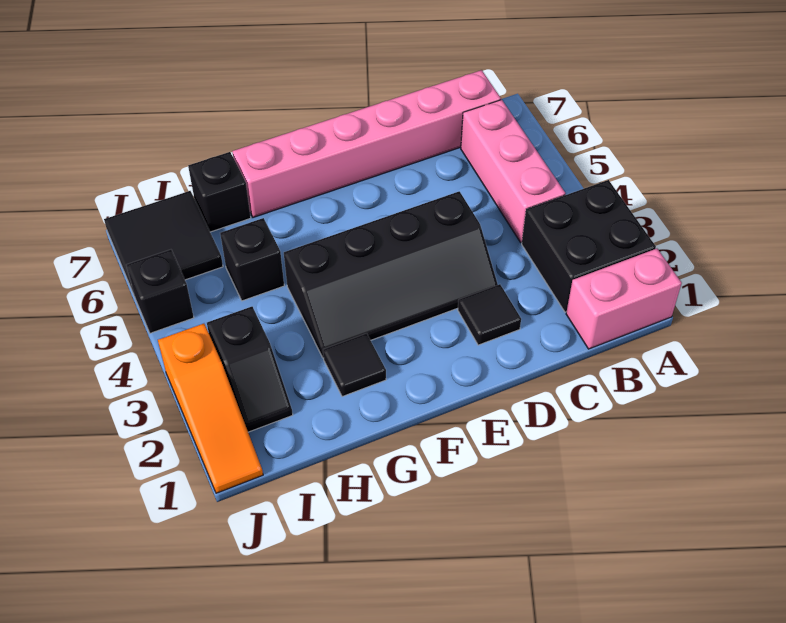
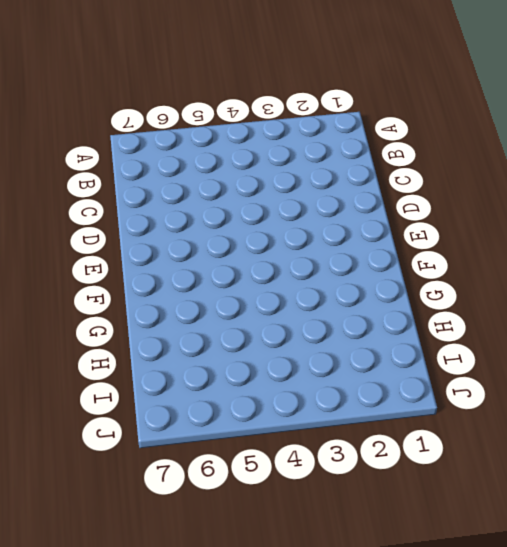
none -> pink brick A1:B1 level 1
none -> black brick A2:B3 level 1
none -> pink brick B4:B6 level 1

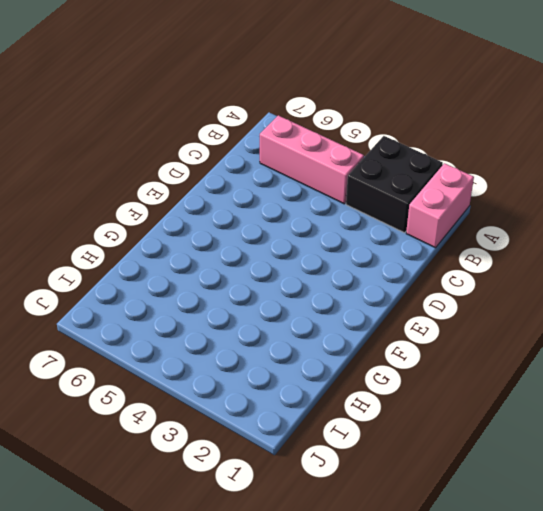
none -> pink brick B7:G7 level 1
none -> black tile D2 level 1
none -> black slope D3:G4 level 1 top 4

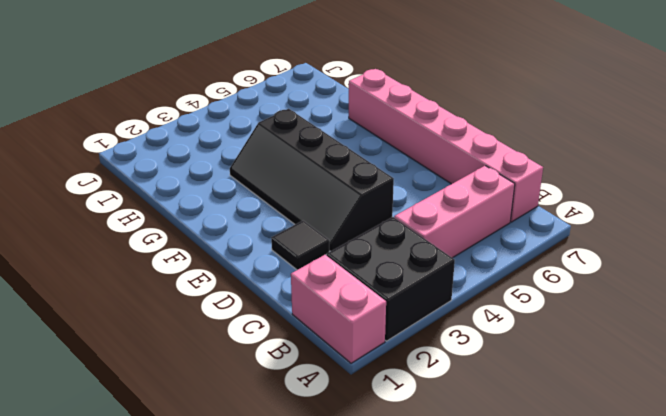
none -> black tile G2 level 1
none -> black brick H5 level 1
none -> black brick H7 level 1

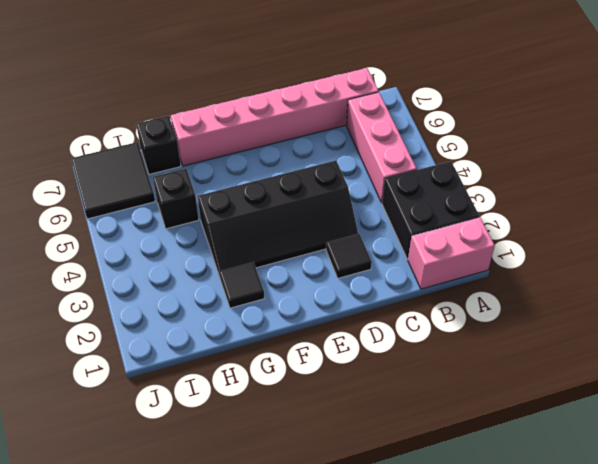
none -> black slope I2:I3 level 1 top 3
none -> orange slope J1:J3 level 1 top 3
none -> black brick J5 level 1

